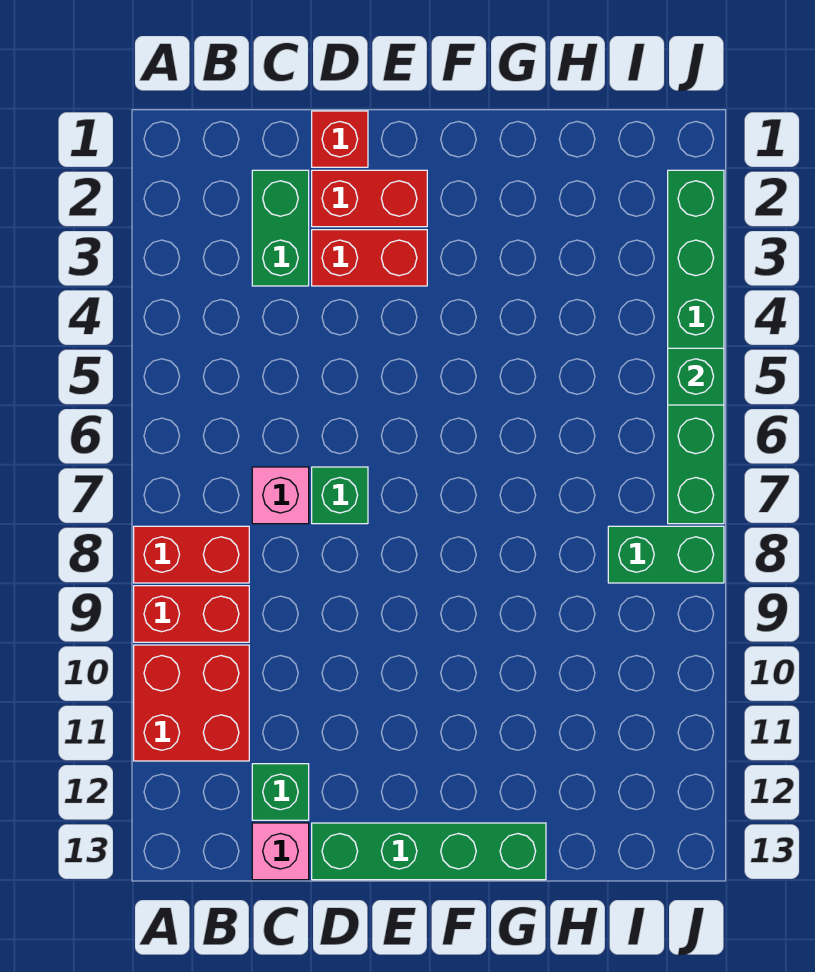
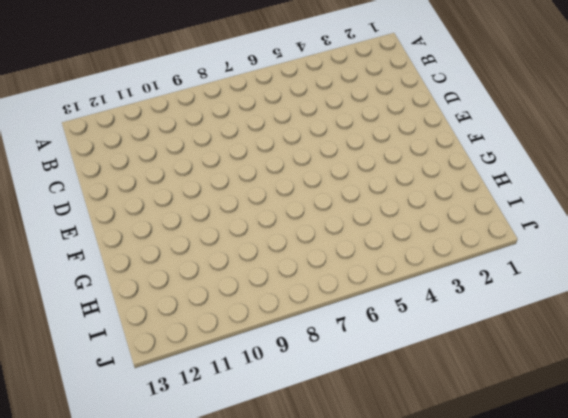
none -> red brick A8:B8 level 1
none -> red brick A9:B9 level 1
none -> red brick A10:B11 level 1

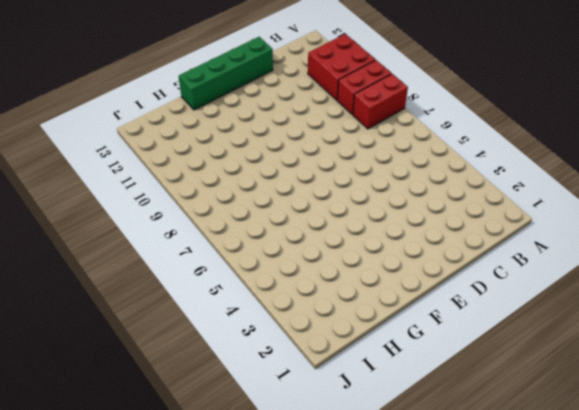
none -> green brick C2:C3 level 1
none -> pink brick C7 level 1
none -> green brick C12 level 1

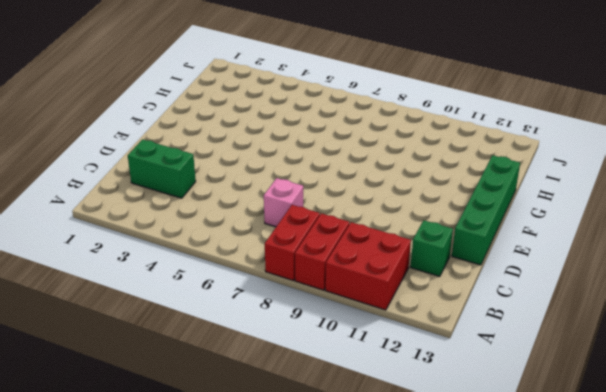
none -> pink brick C13 level 1
none -> red brick D1 level 1
none -> red brick D2:E2 level 1

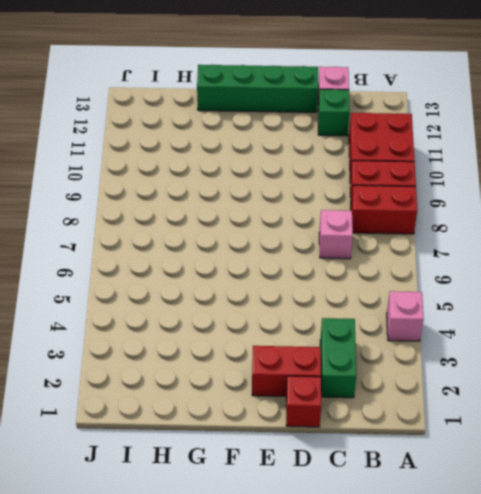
pink brick A4 level 1 -> none
none -> red brick D3:E3 level 1
none -> green brick D7 level 1
none -> green brick I8:J8 level 1

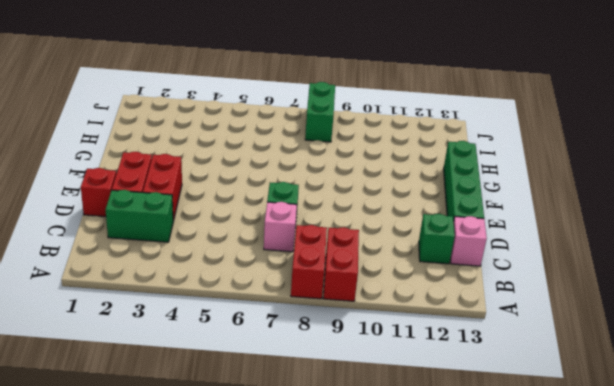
none -> red brick A10:B11 level 1
none -> green brick J2:J7 level 1
none -> green brick J5 level 2

